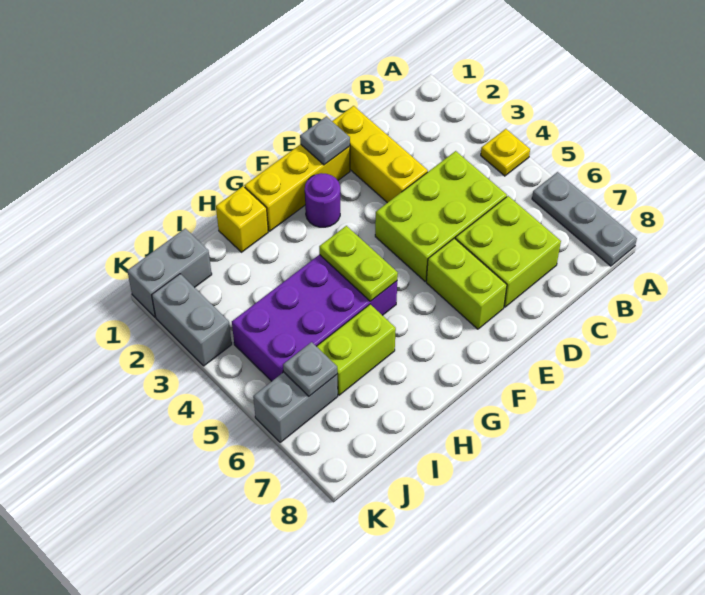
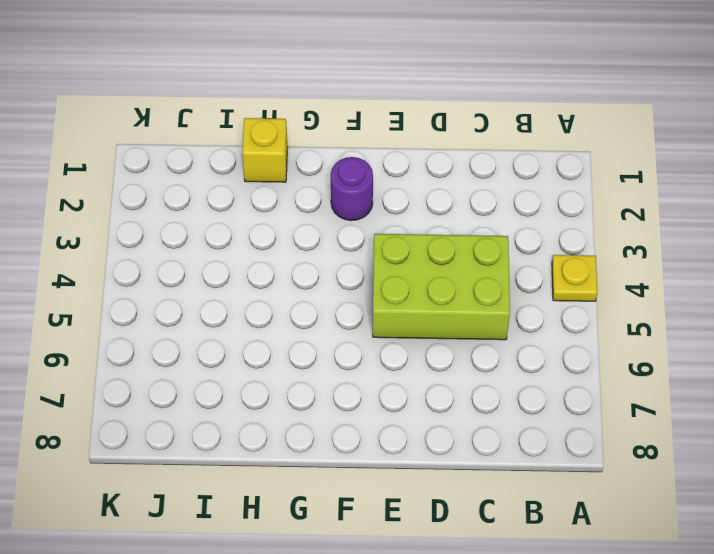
none -> grey plate A6:A8 level 1
none -> lime brick C6:D7 level 1
none -> yellow brick D1:D3 level 1

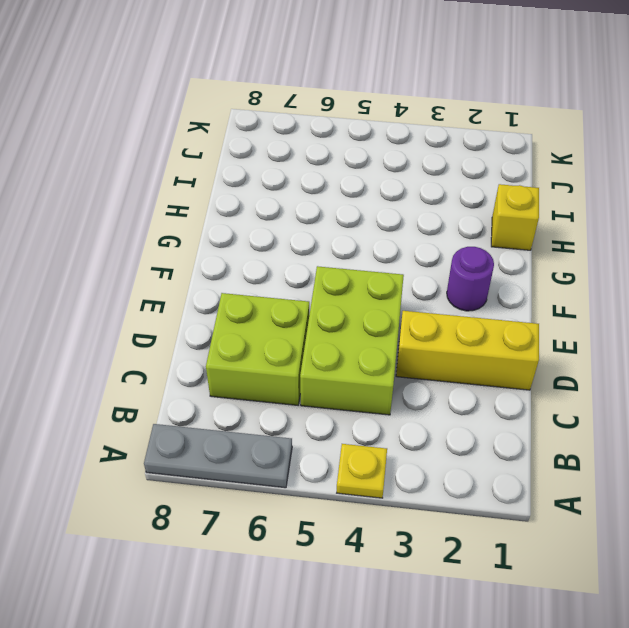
none -> yellow brick E1:G1 level 1
none -> lime brick E6:E7 level 1
none -> purple brick G4:J5 level 1

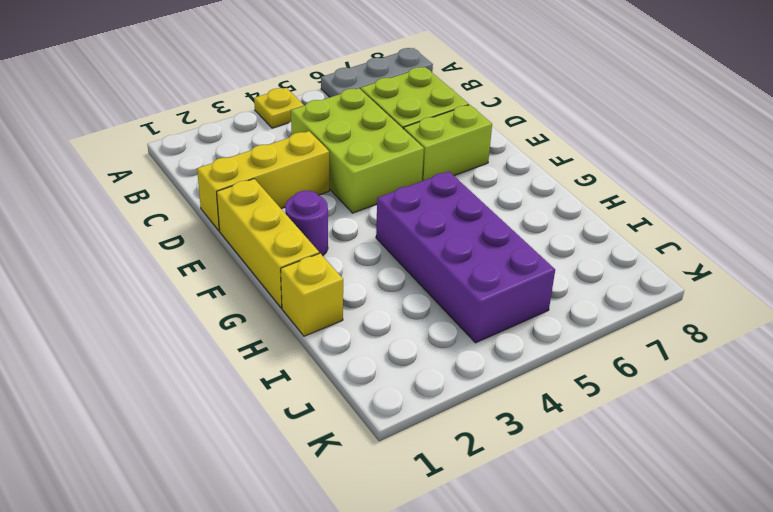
none -> lime brick H6:I6 level 1
none -> grey brick J1:K1 level 1
none -> grey brick J6:K6 level 1

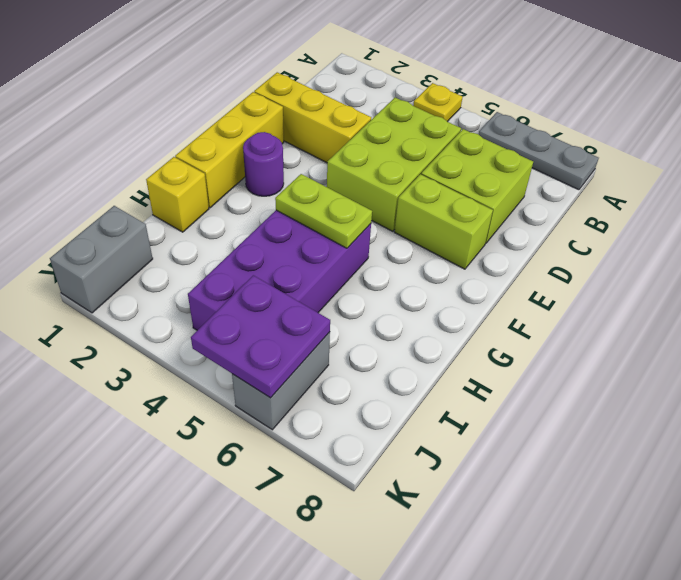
purple plate J5:K6 level 2 -> grey plate J6 level 2
none -> lime brick H6:I6 level 1
none -> grey brick K2:K3 level 1
none -> grey plate E1 level 2

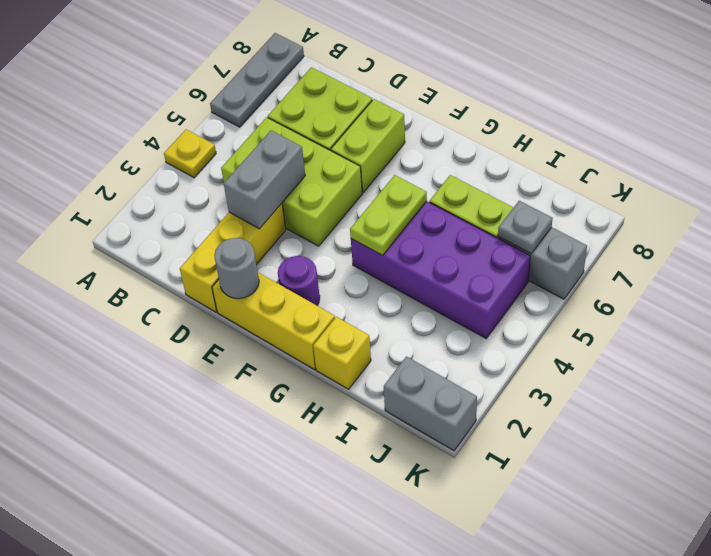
grey brick D3:D4 level 2 -> grey brick K2:K3 level 1
grey round brick E1 level 2 -> grey plate E1 level 2

